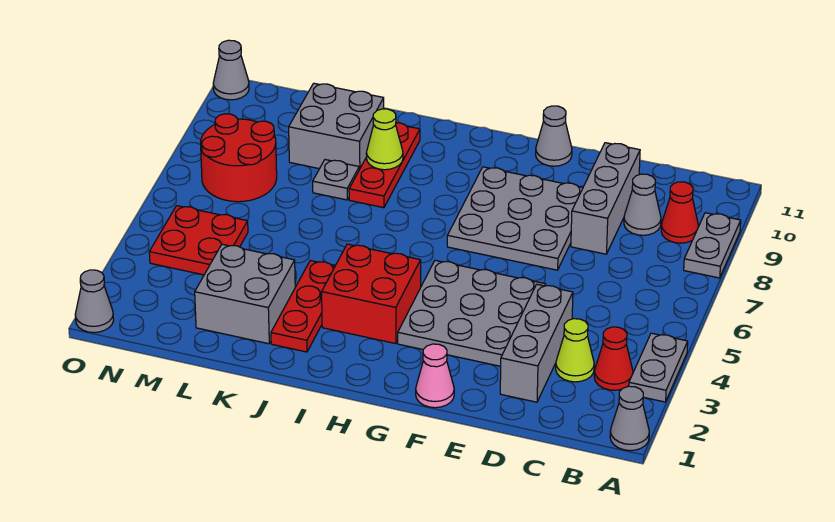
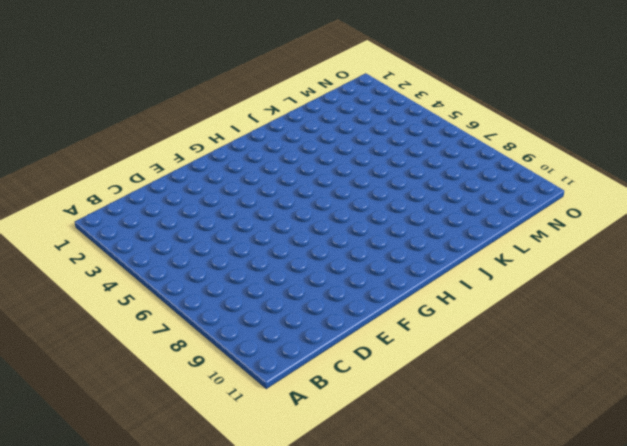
none -> grey cone A1 level 1
none -> grey plate A3:A4 level 1
none -> grey plate A8:A9 level 1

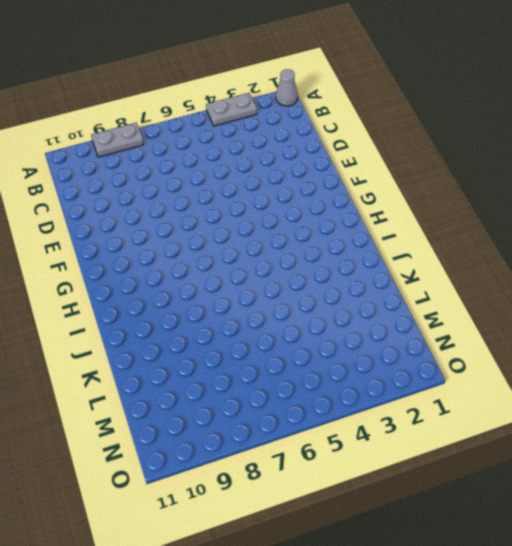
none -> red cone B3 level 1
none -> red cone B9 level 1
none -> lime cone C3 level 1

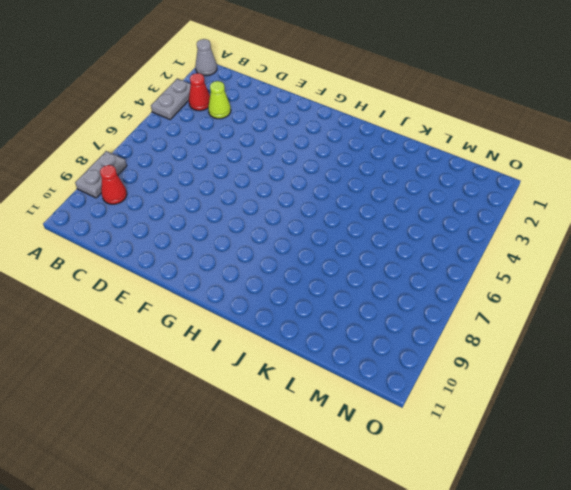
none -> grey cone C9 level 1
none -> grey brick D2:D4 level 1
none -> grey brick D8:D10 level 1

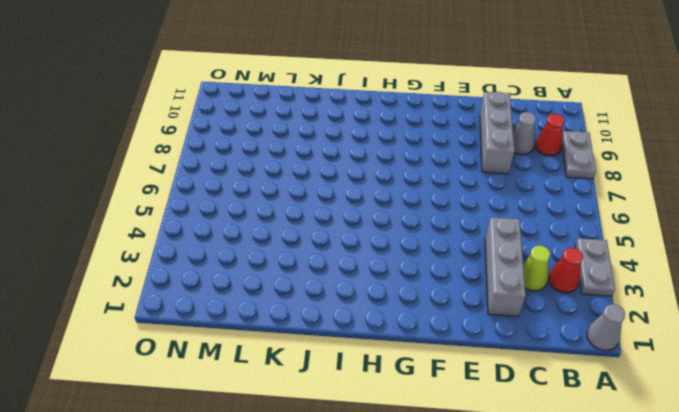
none -> grey plate E3:G5 level 1
none -> grey plate E7:G9 level 1
none -> pink cone F1 level 1

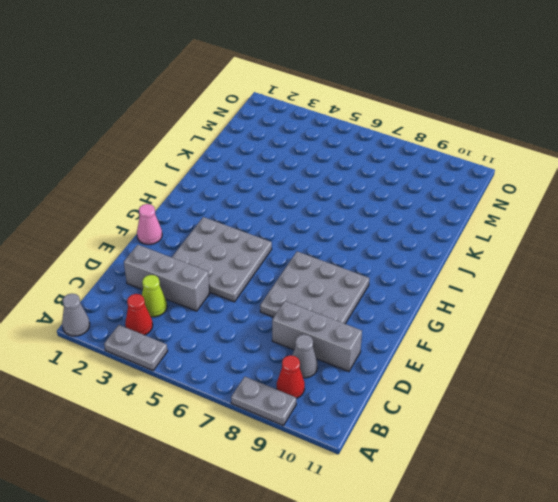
none -> grey cone F11 level 1
none -> red brick H3:I4 level 1
none -> red plate J2:J4 level 1

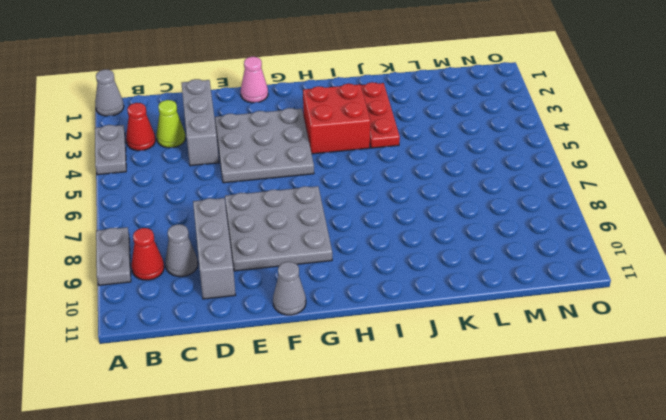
none -> red plate J8:J10 level 1
none -> grey brick K2:L3 level 1
none -> grey plate K8 level 1

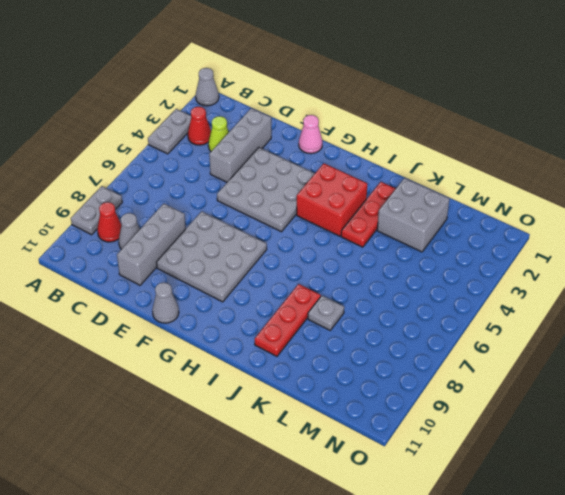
none -> grey brick K9:L10 level 1
none -> red plate M4:N5 level 1
none -> red round brick M7:N8 level 1

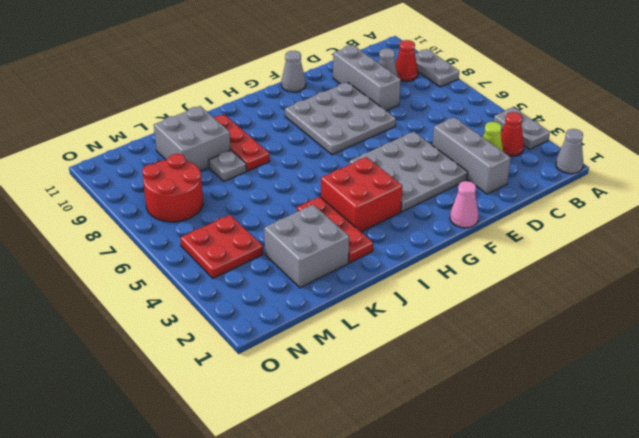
none -> grey cone O1 level 1
none -> grey cone O11 level 1
none -> lime cone J9 level 2

